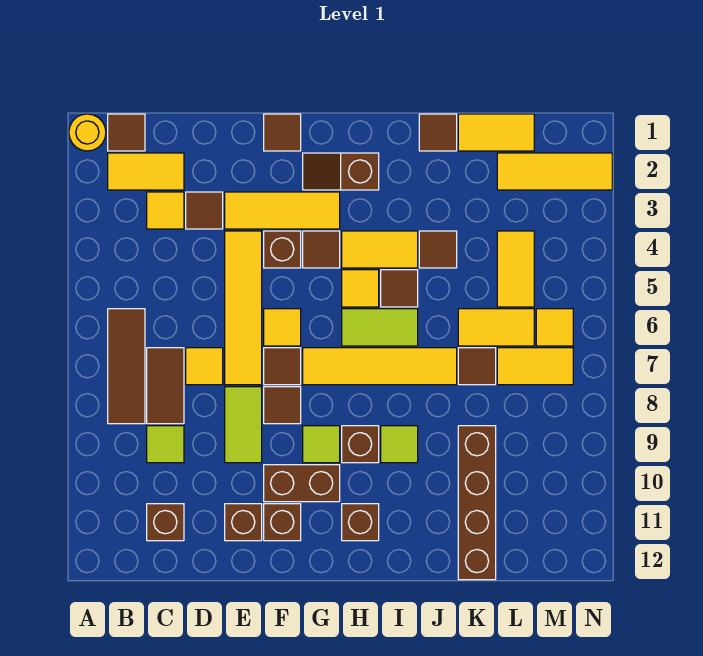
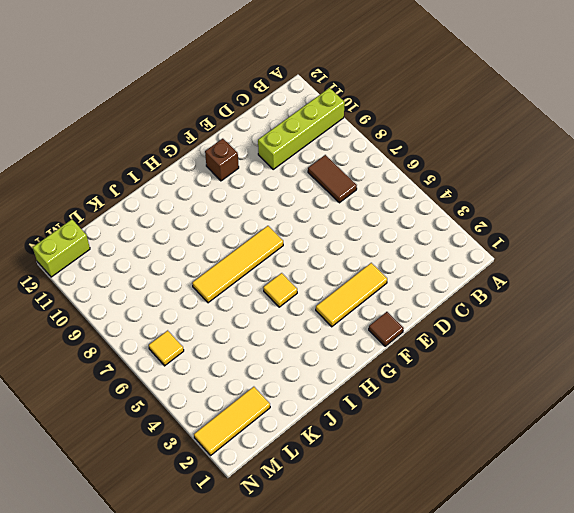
lime brick A10:D10 level 1 -> none
lime brick M12:N12 level 1 -> none
none -> yellow round brick A1 level 1
none -> brown tile B1 level 1
none -> yellow tile B2:C2 level 1
none -> brown tile B6:B8 level 1

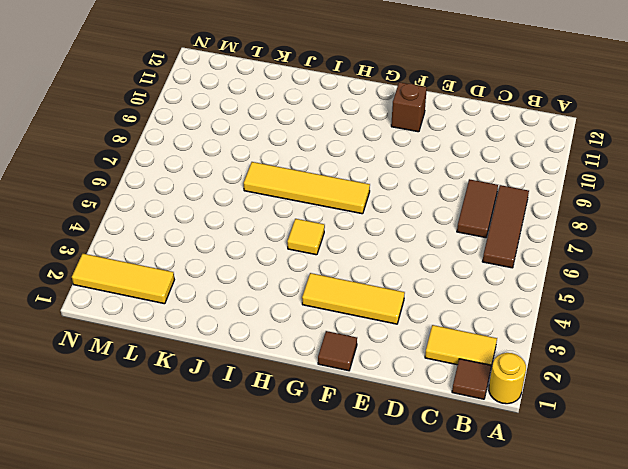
none -> yellow tile C3 level 1
none -> lime tile C9 level 1
none -> brown brick C11 level 1
none -> brown tile D3 level 1

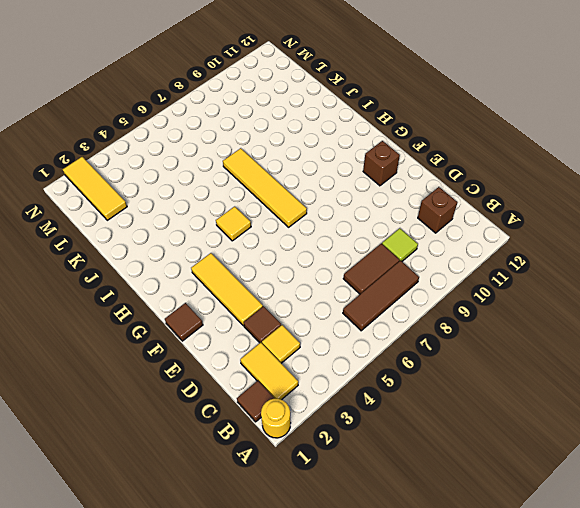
none -> yellow tile D7 level 1
none -> yellow tile E4:E7 level 1
none -> lime tile E8:E9 level 1
none -> brown brick E11 level 1

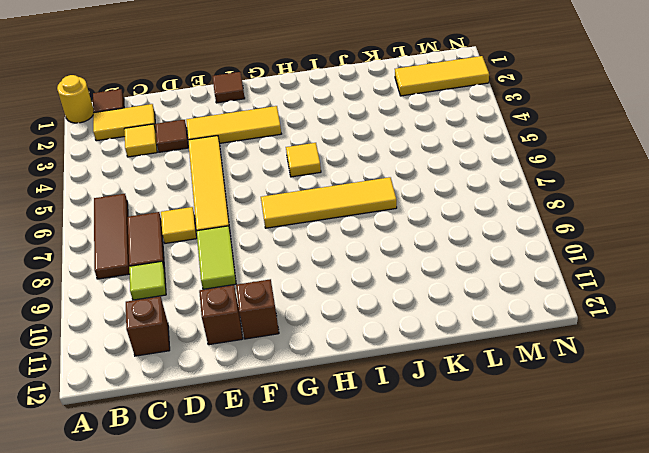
none -> brown brick F4 level 1
none -> yellow tile F6 level 1
none -> brown tile F7 level 1
none -> brown tile F8 level 1

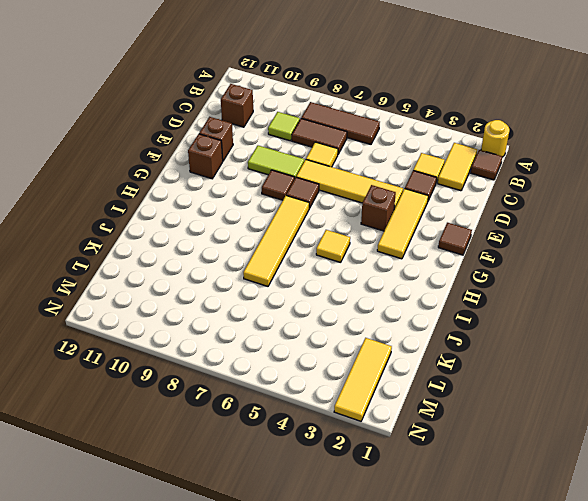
none -> yellow tile F6 level 1
none -> brown brick F10:G10 level 1
none -> brown slope G2:H2 level 1 top H
none -> brown tile G4 level 1

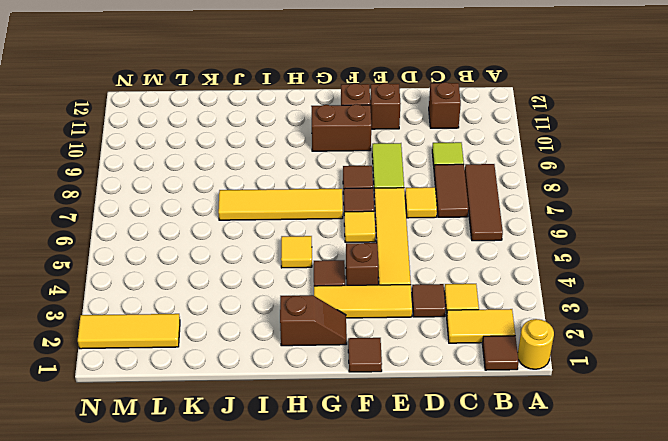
none -> lime tile G9 level 1
none -> yellow tile H4:I4 level 1
none -> lime tile H6:I6 level 1
none -> brown brick H9 level 1

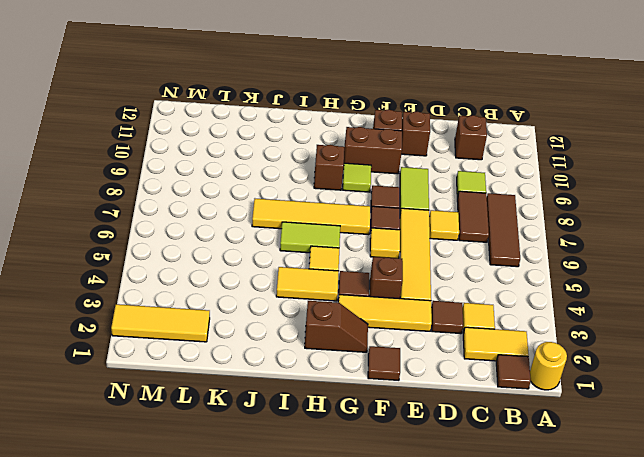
none -> brown brick H11 level 1
none -> brown tile I5 level 1
none -> lime tile I9 level 1
none -> brown tile J1 level 1

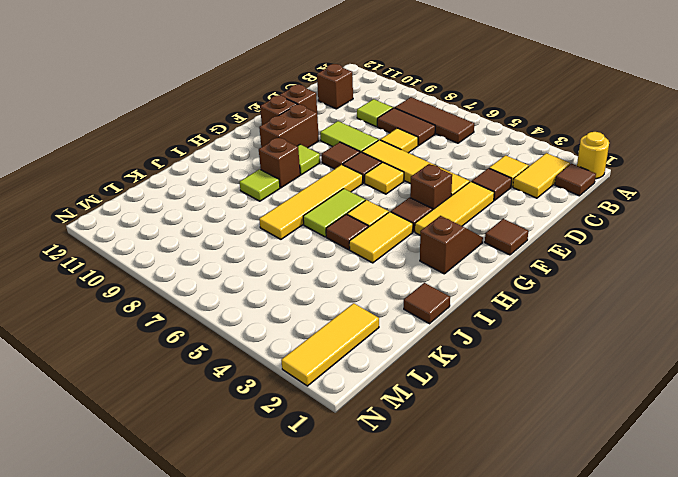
none -> brown brick H11 level 1
none -> brown tile J4 level 1
none -> yellow tile K1:L1 level 1
none -> yellow tile K6:L6 level 1

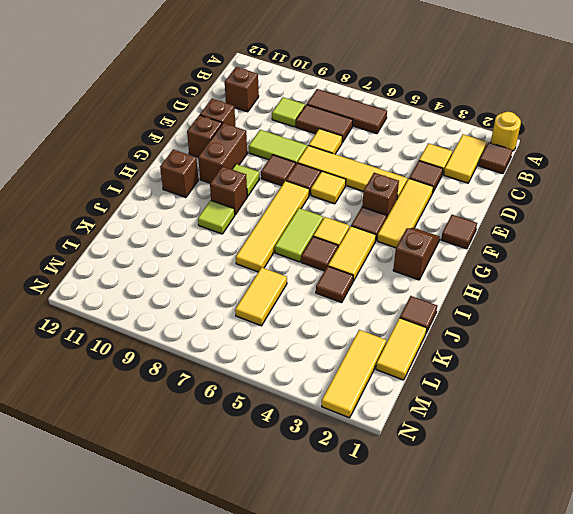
none -> brown tile K7 level 1
none -> brown brick K9:K12 level 1
none -> yellow tile L4:L5 level 1
none -> yellow tile L7:M7 level 1

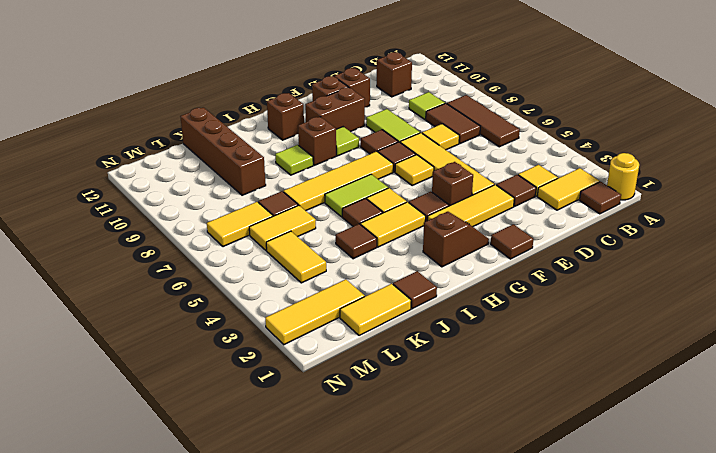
none -> yellow tile M6 level 1

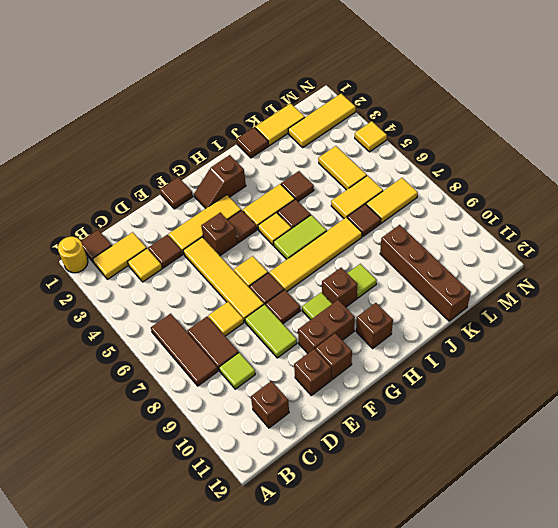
yellow tile N4 level 1 -> yellow tile M6 level 1

